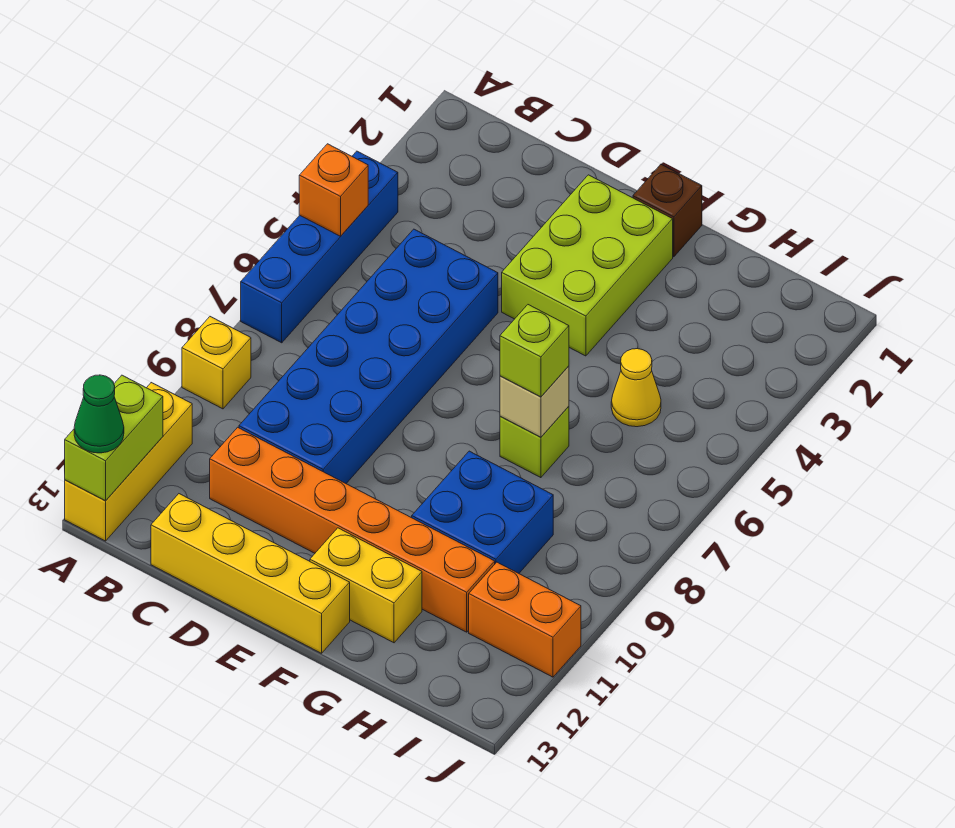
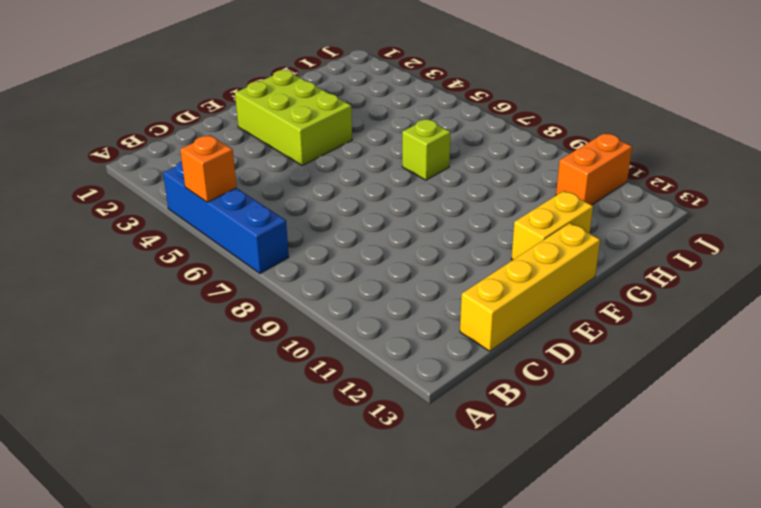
none -> yellow brick A9 level 1
none -> yellow brick A11:A13 level 1
none -> blue brick C5:D10 level 1

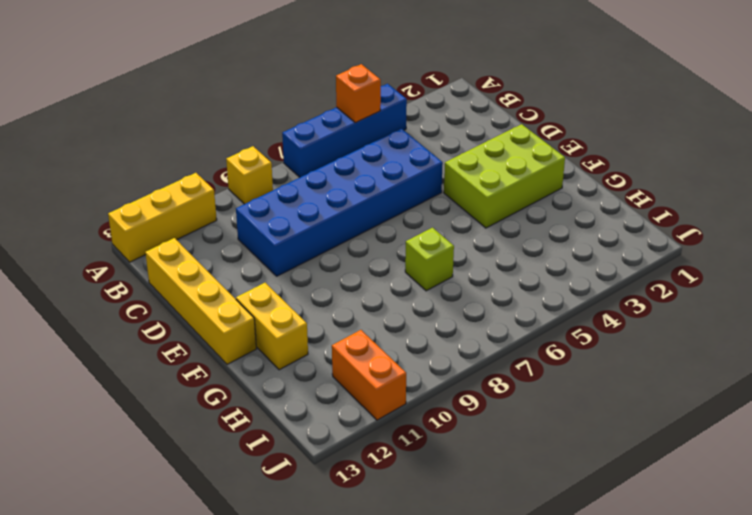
none -> orange brick C11:H11 level 1
none -> brown brick F1 level 1
none -> blue brick G9:H10 level 1

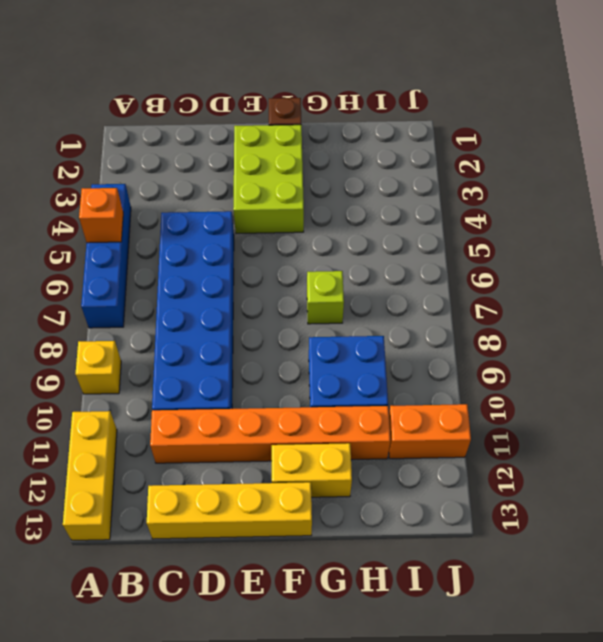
none -> yellow cone H5 level 1
none -> lime brick A12:A13 level 2
none -> tan brick G7 level 2

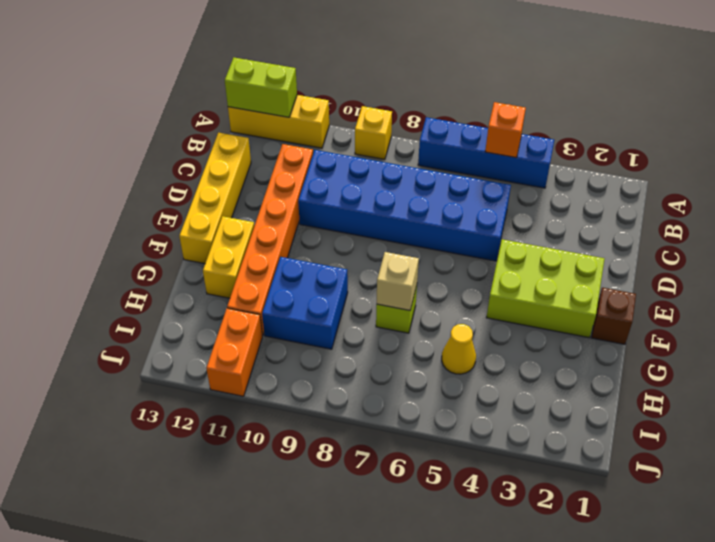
none -> green cone A13 level 3
none -> lime brick G7 level 3

